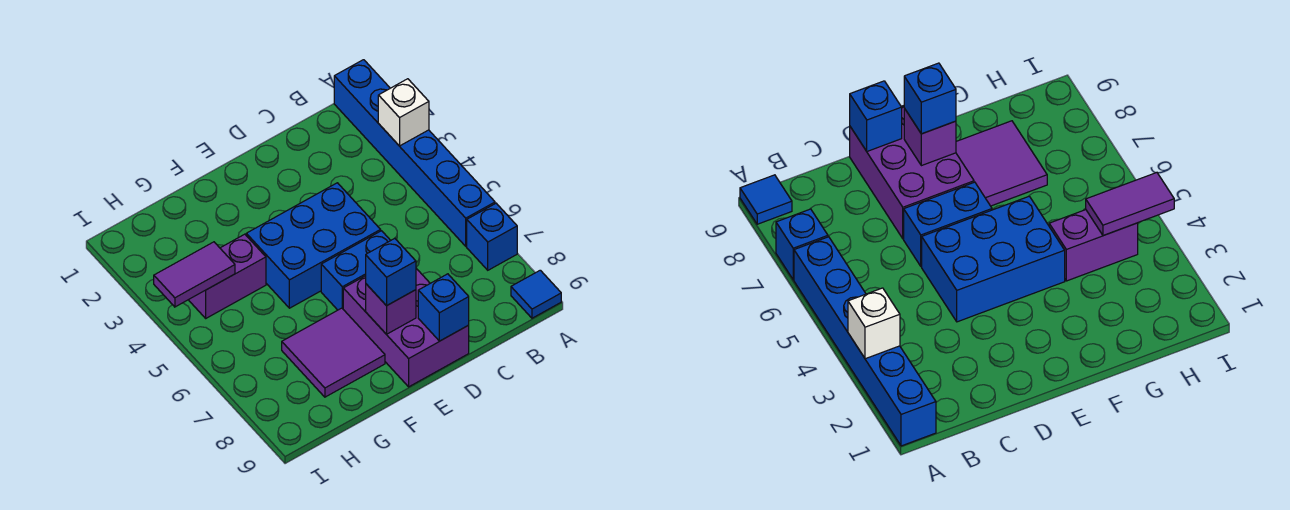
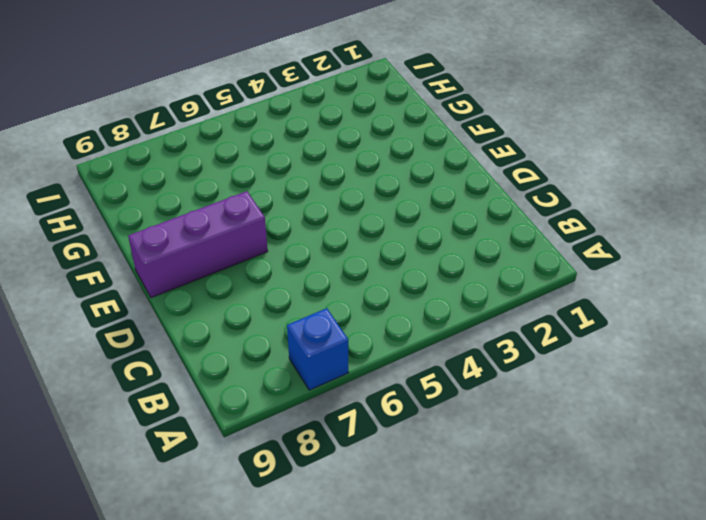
purple brick E7:E9 level 1 -> purple brick D7:E9 level 1
none -> blue brick A1:A6 level 1
none -> blue tile A9 level 1
none -> blue brick D4:F5 level 1

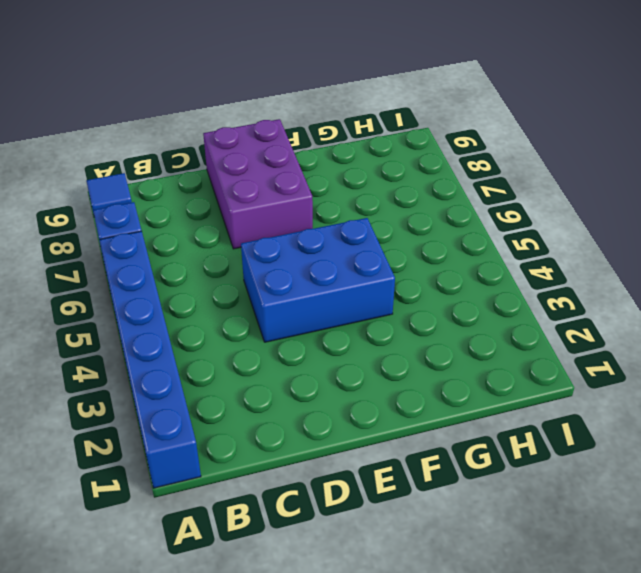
none -> blue brick D6:E6 level 1
none -> purple tile F7:G8 level 1
none -> purple brick G4:H4 level 1

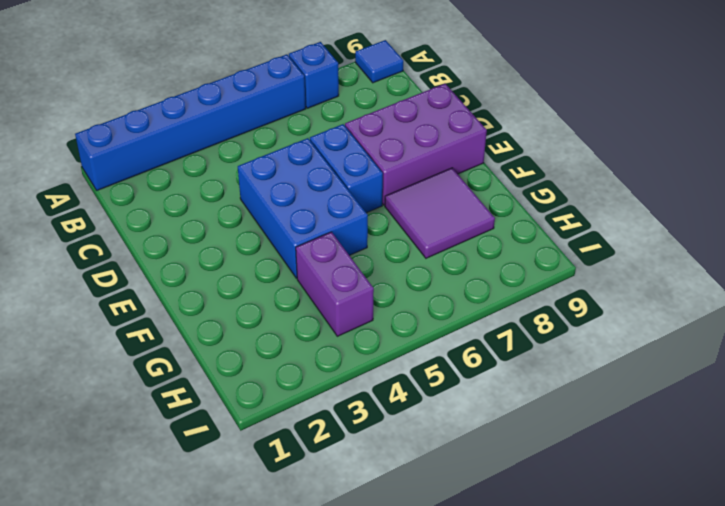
none -> white brick A3 level 2
none -> blue brick D9 level 2
none -> purple brick E8 level 2

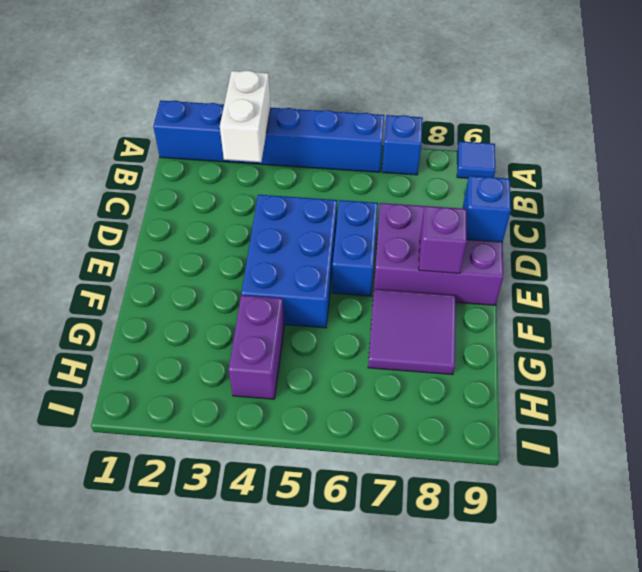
white brick A3:B3 level 2 -> white brick A3 level 2
none -> purple tile H4:I4 level 2
none -> blue brick E8 level 3

